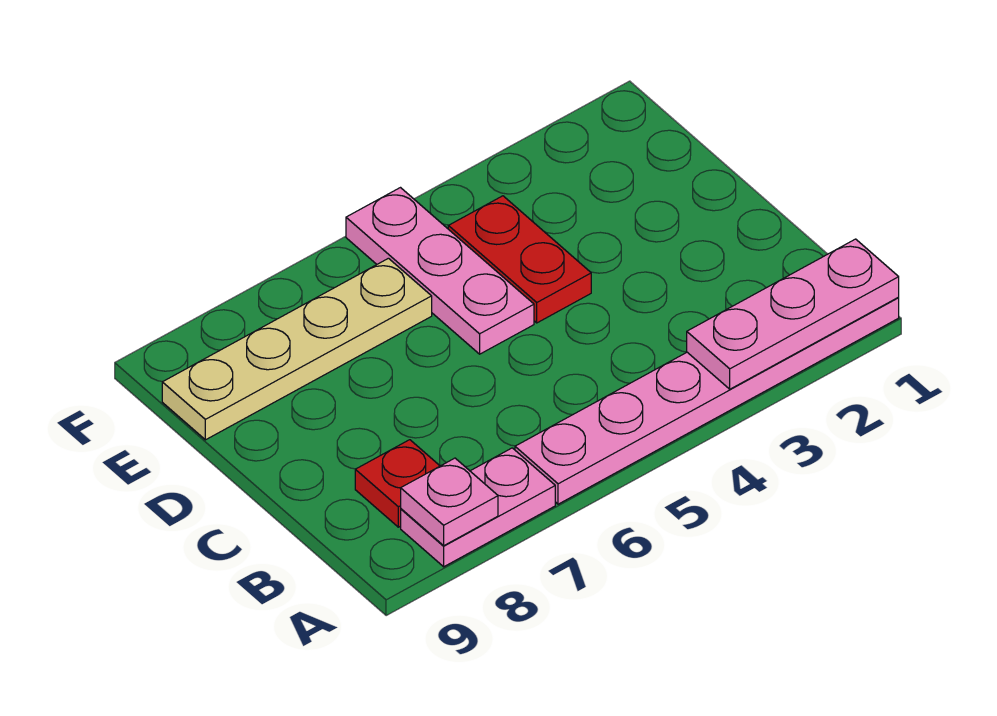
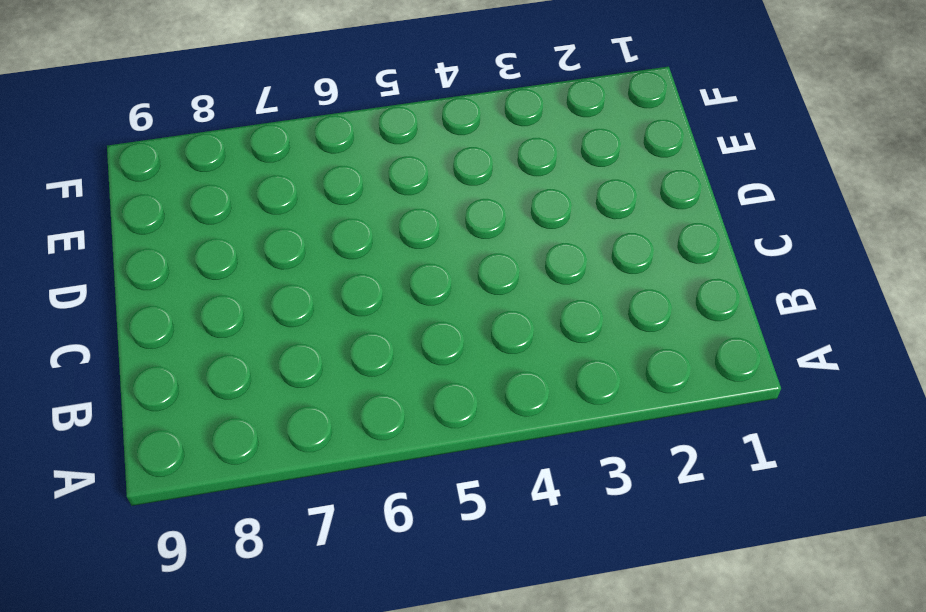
none -> pink plate A1:A6 level 1
none -> pink plate A7:A8 level 1

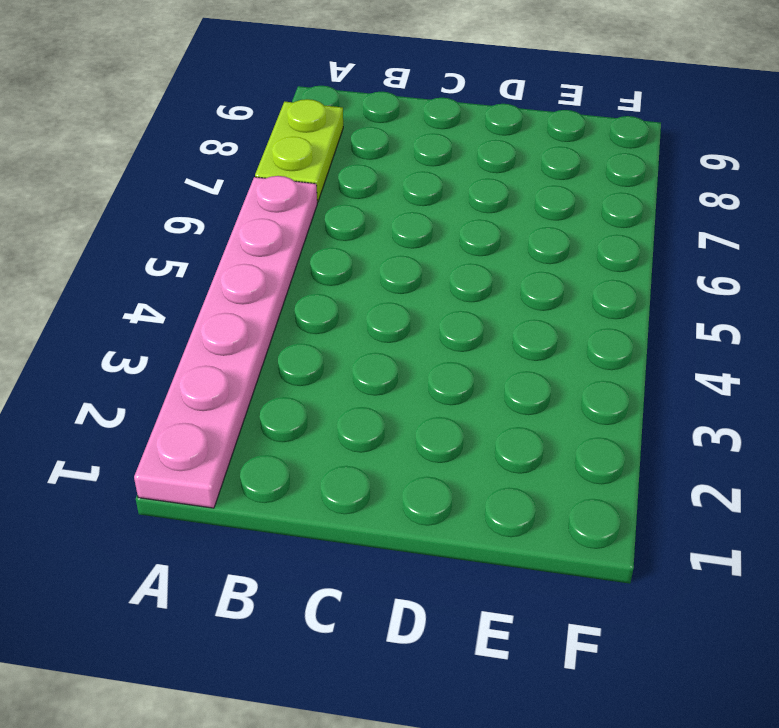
lime plate A7:A8 level 1 -> pink plate A7:A8 level 1
none -> red plate B8 level 1
none -> red plate D4:E4 level 1

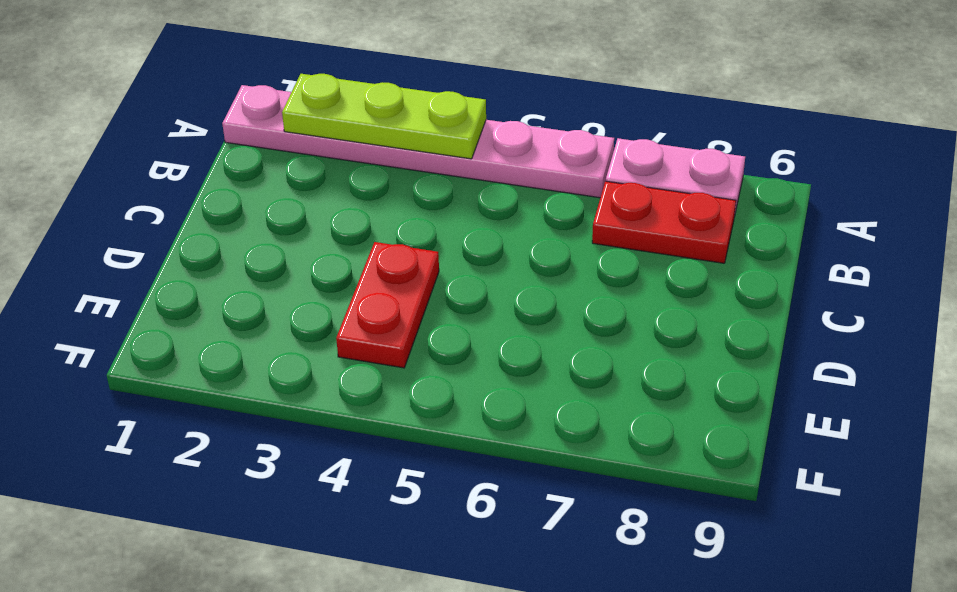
lime plate A2:A4 level 2 -> pink plate A1:A3 level 2
red plate B7:B8 level 1 -> red plate B8 level 1
none -> pink plate D5:F5 level 1
none -> tan plate E6:E9 level 1

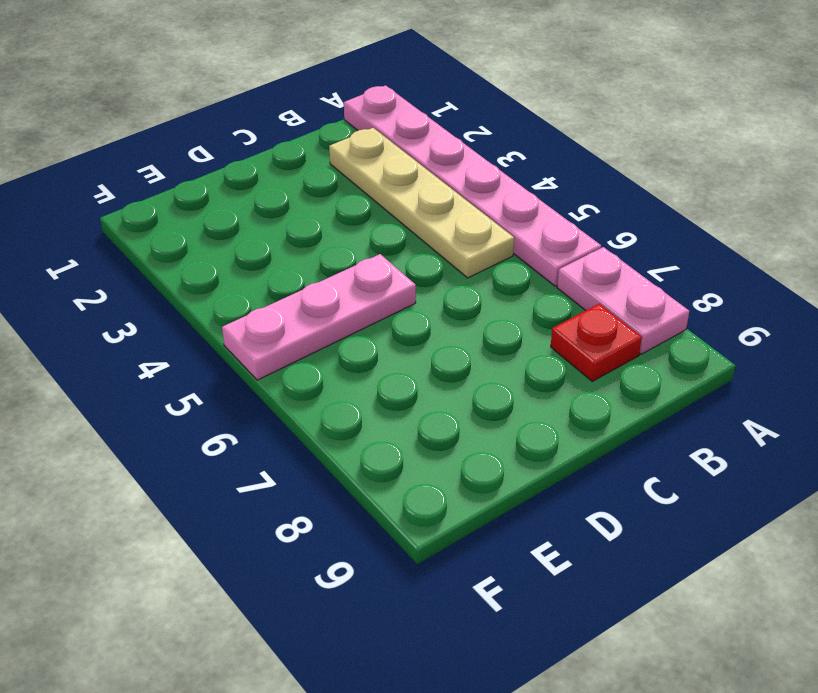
tan plate B2:B5 level 1 -> tan plate E6:E9 level 1
none -> red plate D4:E4 level 1
none -> pink plate A1:A3 level 2

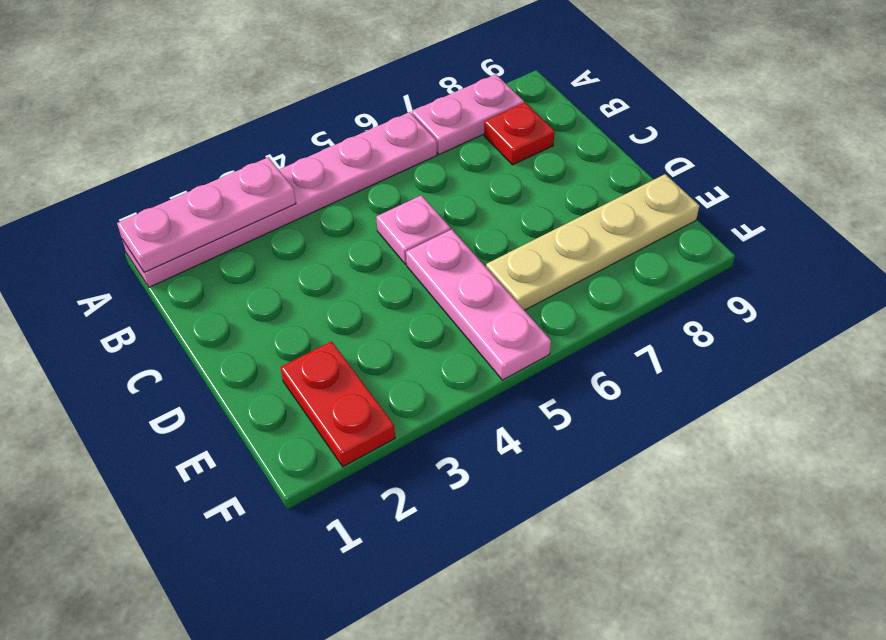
pink plate C5 level 1 -> pink plate A8 level 2
red plate E2:F2 level 1 -> red plate D4:E4 level 1

